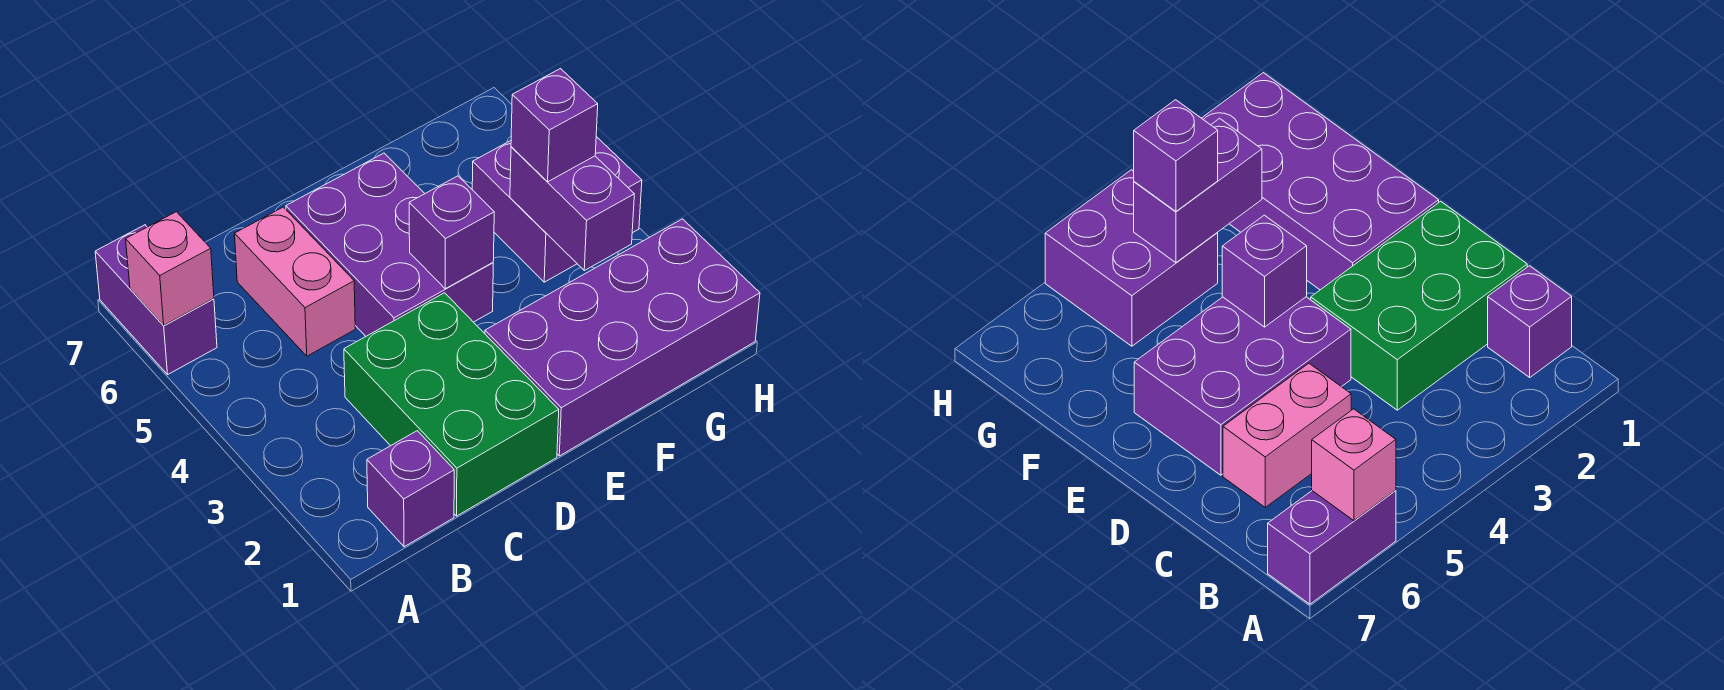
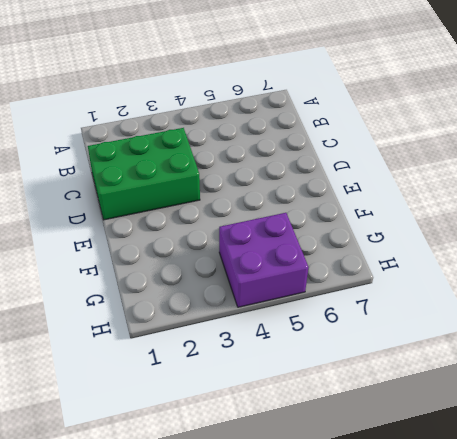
none -> purple brick A6:A7 level 1
none -> purple brick B1 level 1

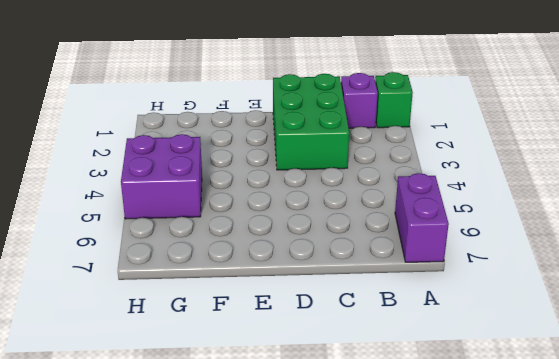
green brick A1 level 1 -> none
none -> pink brick C5:C6 level 1
none -> purple brick D4:E6 level 1

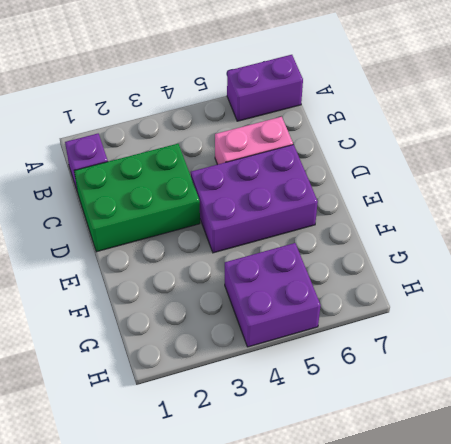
none -> purple brick E1:H2 level 1
none -> pink brick A6 level 2

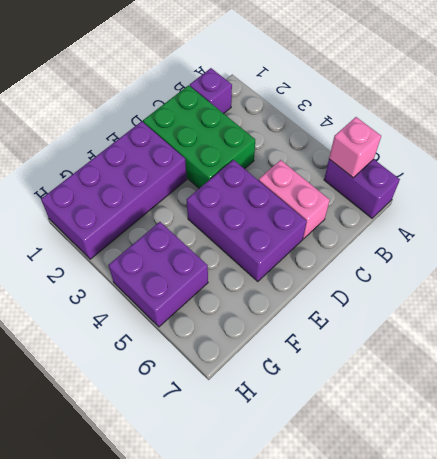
none -> purple brick E4 level 2
none -> purple brick G3:G4 level 2

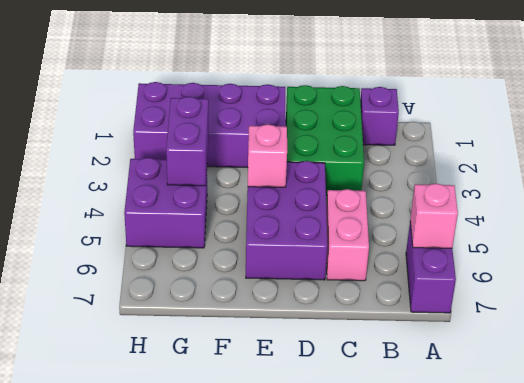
pink brick E4 level 2 -> purple brick E4 level 2
none -> purple brick G4 level 3

